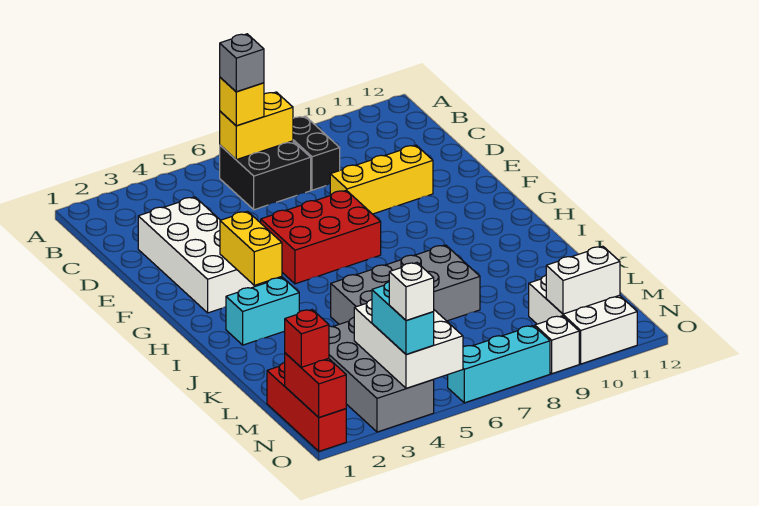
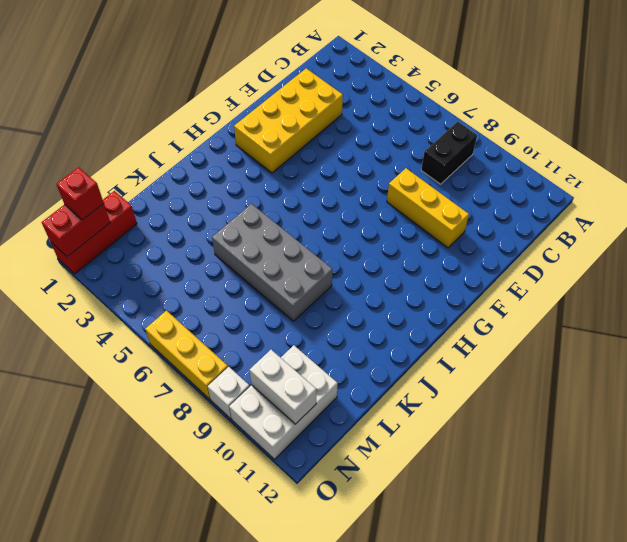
yellow brick D2:G3 level 1 -> white brick D2:G3 level 1
yellow brick O6:O8 level 1 -> cyan brick O6:O8 level 1
none -> black brick B6:C7 level 1
none -> red brick F5:G7 level 1
none -> cyan brick I2:I3 level 1

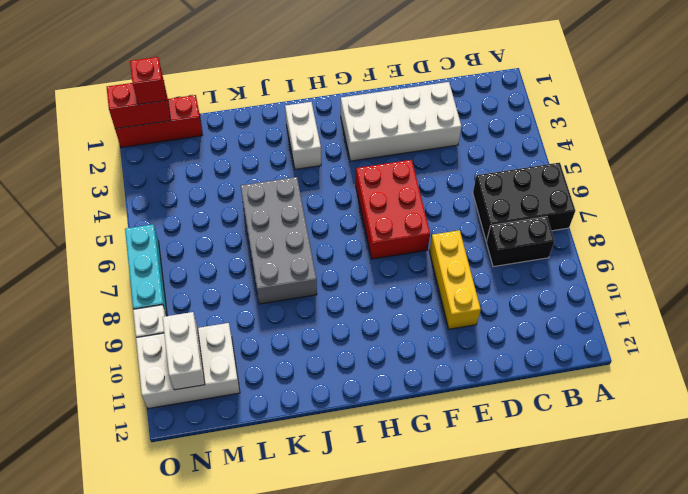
black brick A6:C7 level 1 -> black brick B6:C7 level 1
white brick I2:I3 level 1 -> cyan brick I2:I3 level 1
none -> grey brick L3:O4 level 1
none -> yellow brick B6:B7 level 2
none -> yellow brick G3:H3 level 2

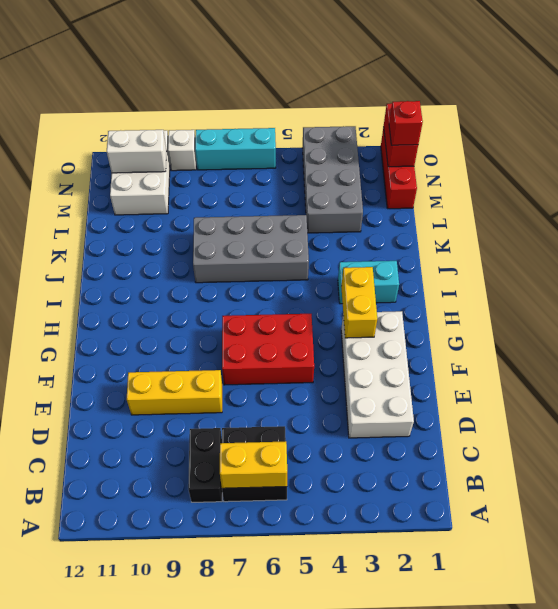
none -> white brick M4:O5 level 2
none -> yellow brick B6 level 3
none -> cyan brick N4:O4 level 3

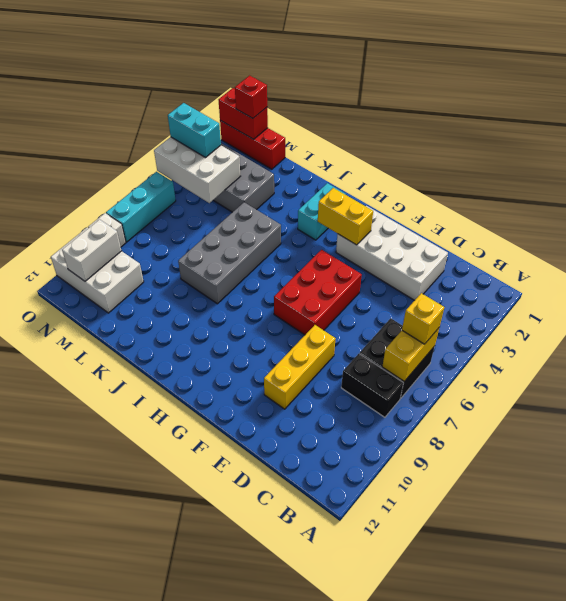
none -> grey brick B6 level 4
none -> white brick O4 level 4

